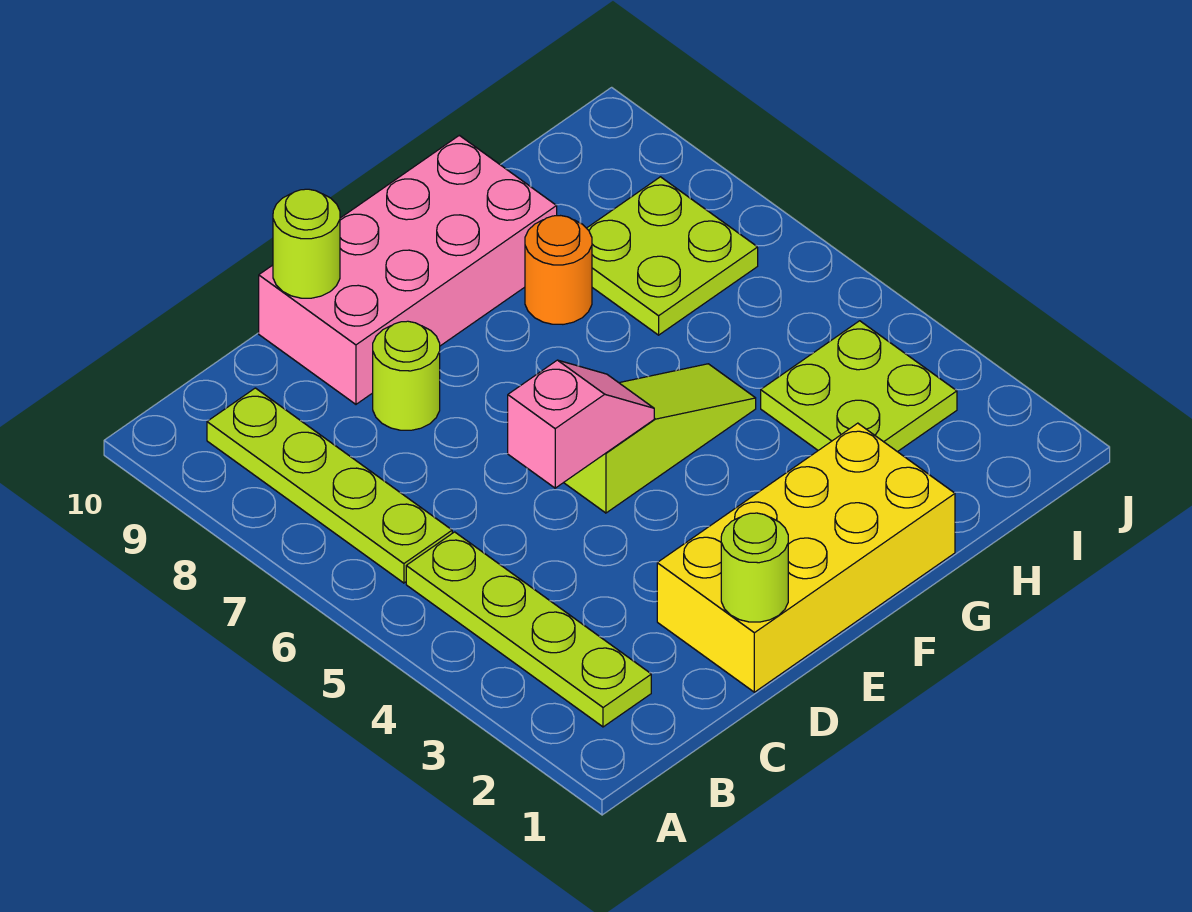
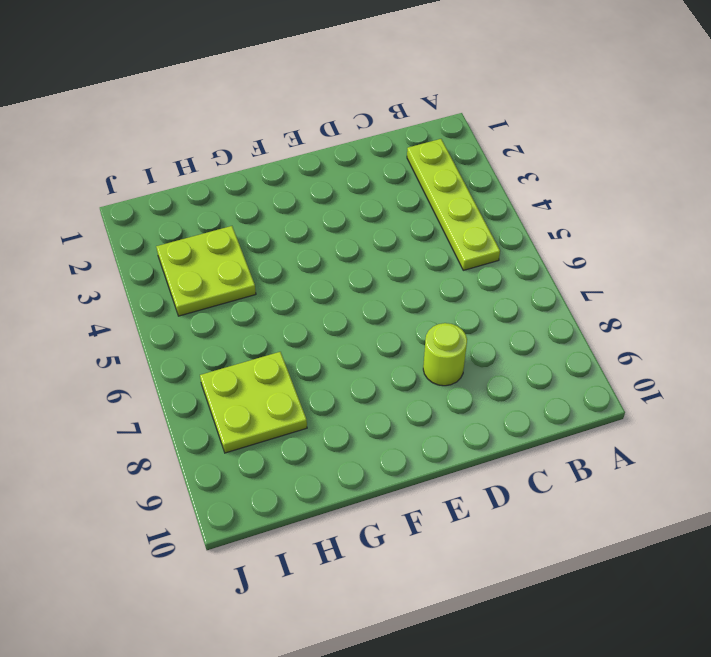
none -> lime plate B6:B9 level 1
none -> yellow brick D1:G2 level 1
none -> pink brick D9:G10 level 1

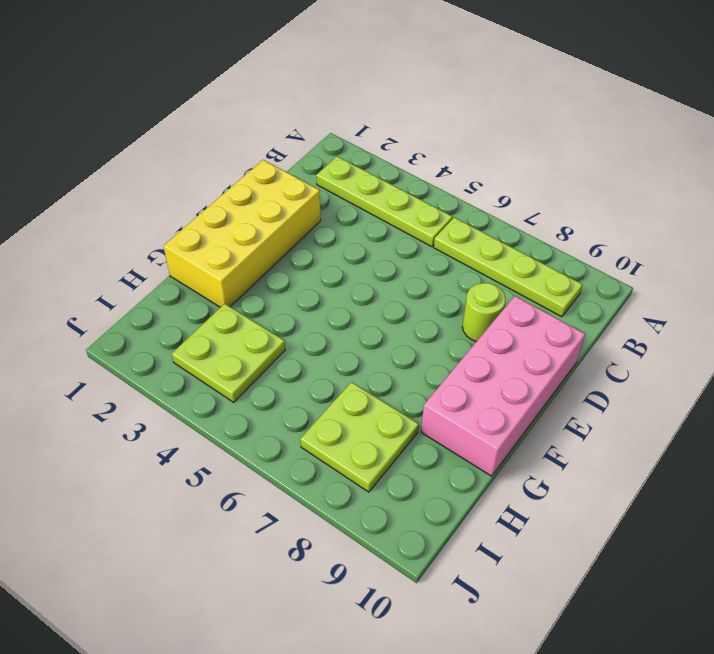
none -> lime slope E5:G5 level 1 top E
none -> orange round brick G8 level 1
none -> lime round brick D1 level 2

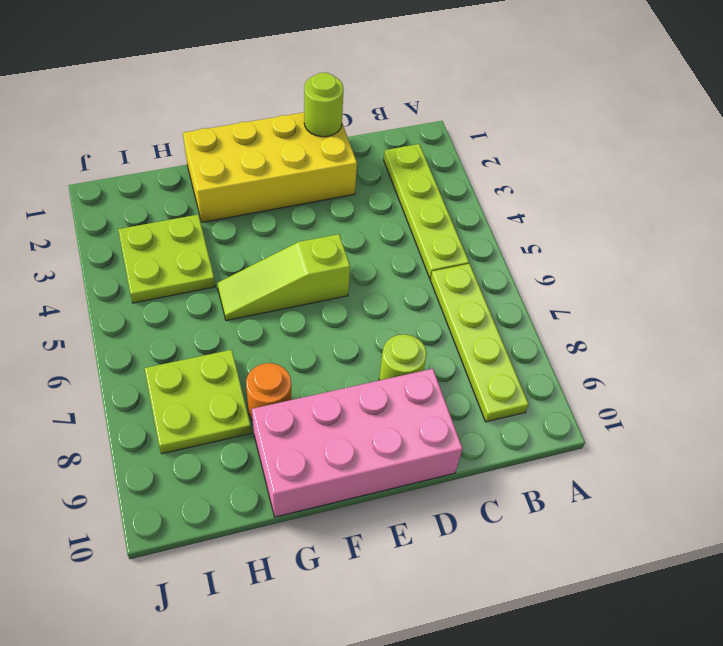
none -> pink slope D5:E5 level 2 top D
none -> lime round brick D10 level 2

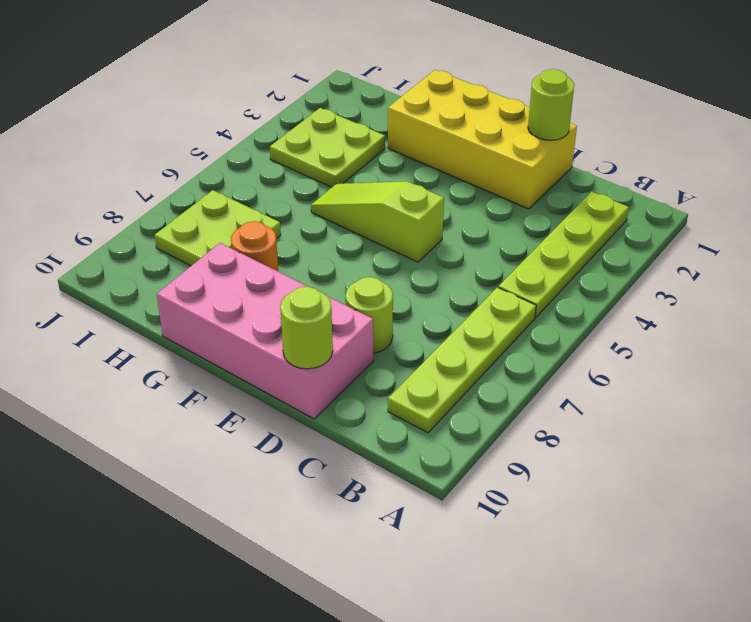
none -> pink slope D5:E5 level 2 top D

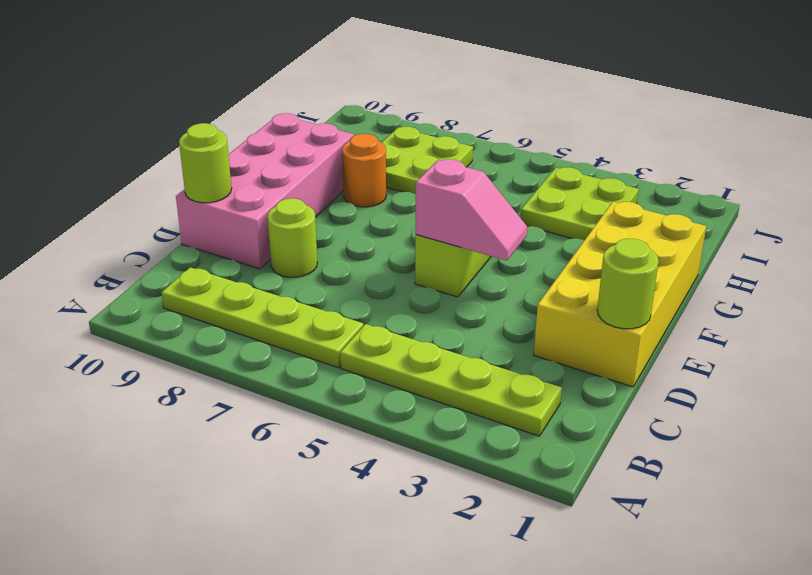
pink slope E4:E5 level 2 top 5 -> pink slope D5:E5 level 2 top D

